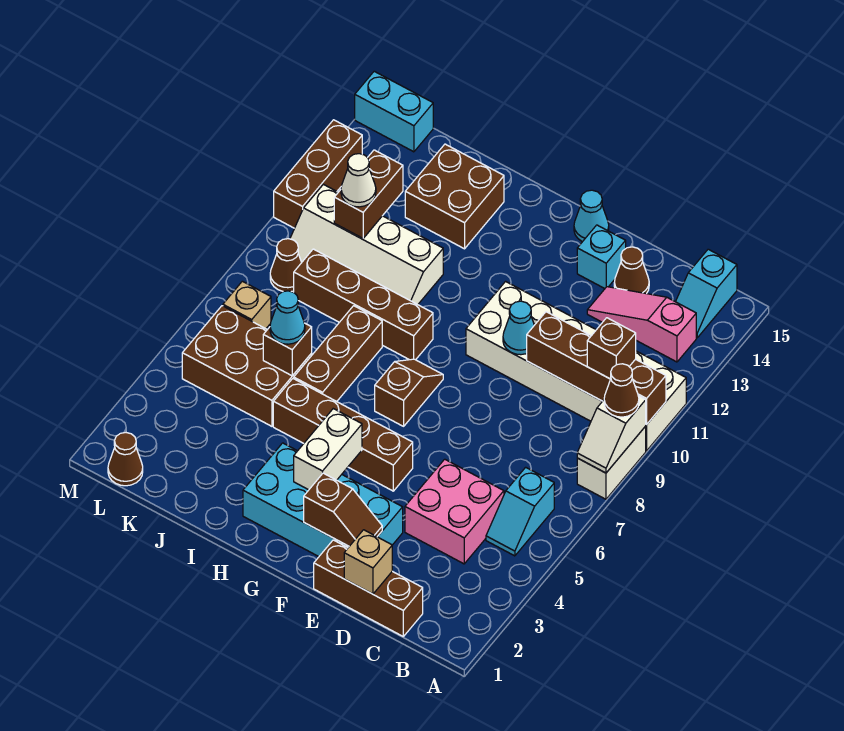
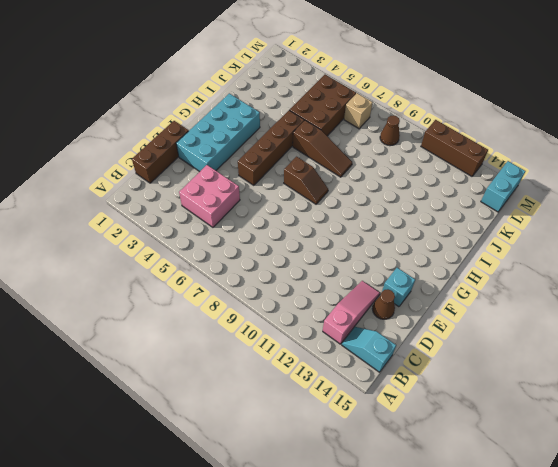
brown slope I6:I8 level 1 top 6 -> brown brick I6:I8 level 1
none -> white brick A8:A9 level 1
none -> white brick A10:F11 level 1
none -> cyan slope B5:B6 level 1 top 6
none -> cyan cone F15 level 1

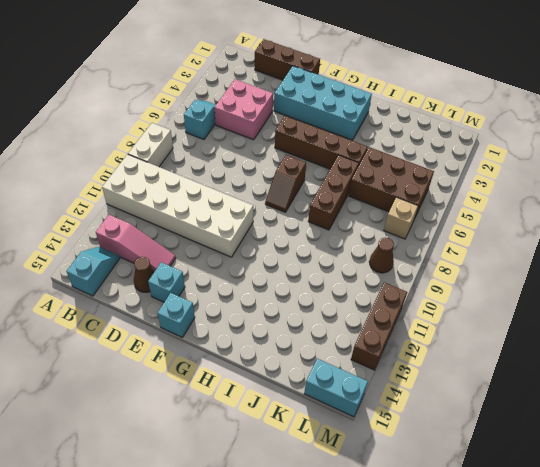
cyan brick F15 level 1 -> cyan cone F15 level 1
none -> brown brick H9:K9 level 1
none -> white slope I10:L11 level 1 top 11
none -> brown brick I13:J14 level 1
none -> brown cone L1 level 1

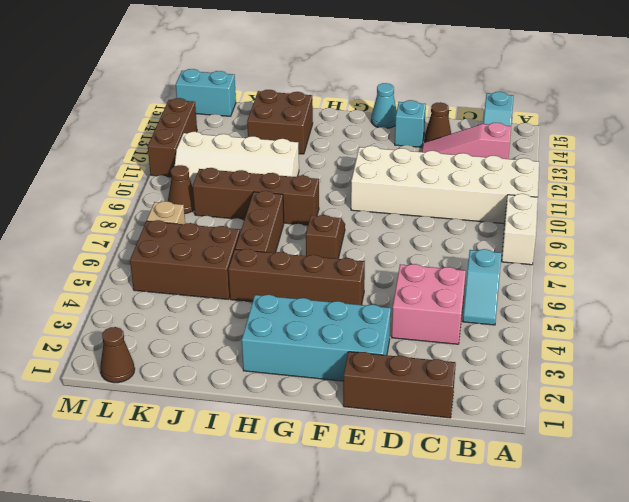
none -> white slope A8:A9 level 2 top 9
none -> brown brick A10:D10 level 2
none -> tan brick D1 level 2
none -> brown slope E2:F2 level 2 top F

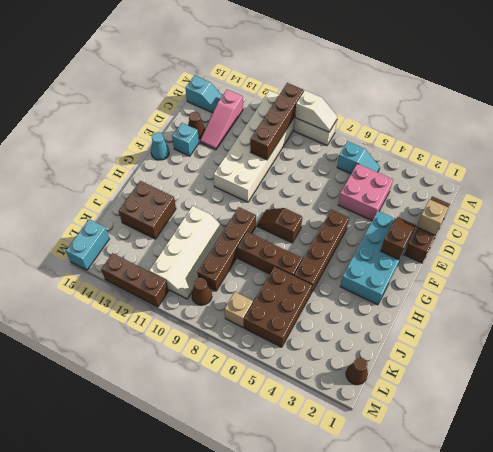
none -> cyan cone E10 level 2
none -> white brick G3:G4 level 2
none -> brown brick J6 level 2
none -> brown brick K11:K12 level 2

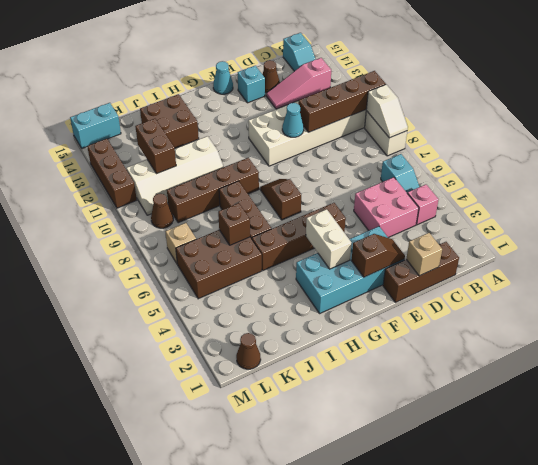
pink brick B4 level 1 -> none
none -> brown cone A9 level 3
none -> brown brick B10 level 3
none -> cyan cone J6 level 3
none -> white cone K11 level 3

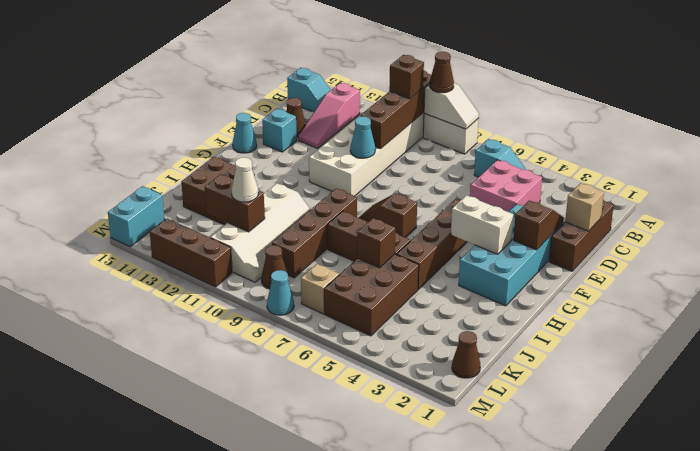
cyan cone M8 level 1 -> cyan cone J6 level 3

